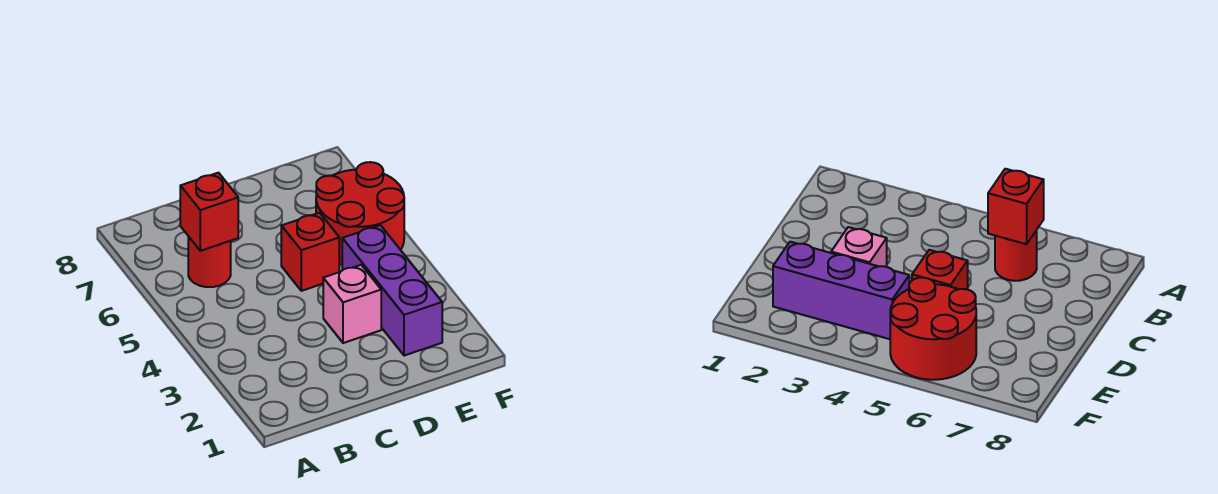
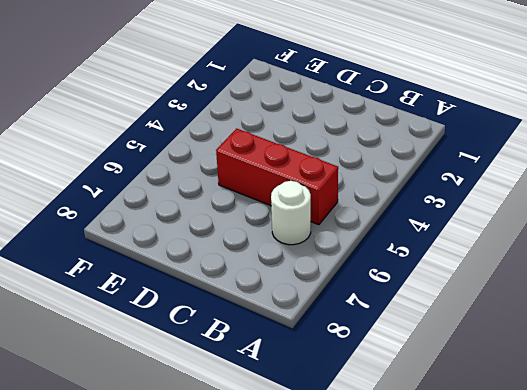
red brick B5:D5 level 1 -> red brick D5 level 1
white round brick B6 level 1 -> red round brick B6 level 1
none -> pink brick D3 level 1
none -> purple brick E2:E4 level 1

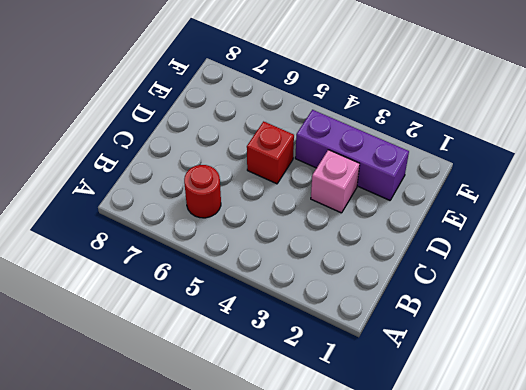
none -> red round brick E5:F6 level 1
none -> red brick B6 level 2

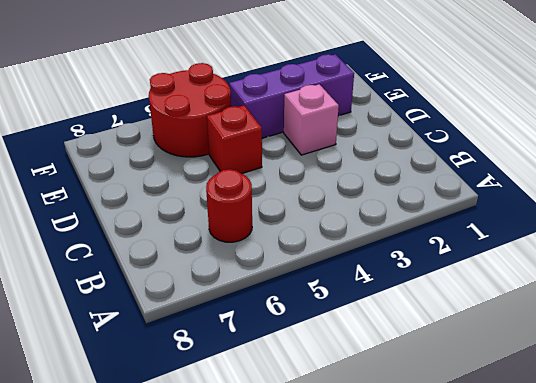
none -> red brick B6 level 2

